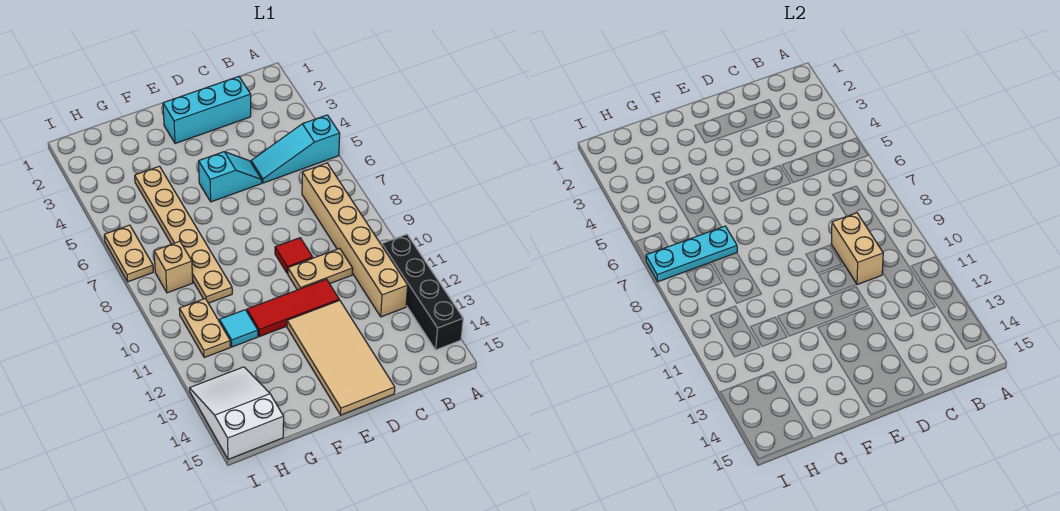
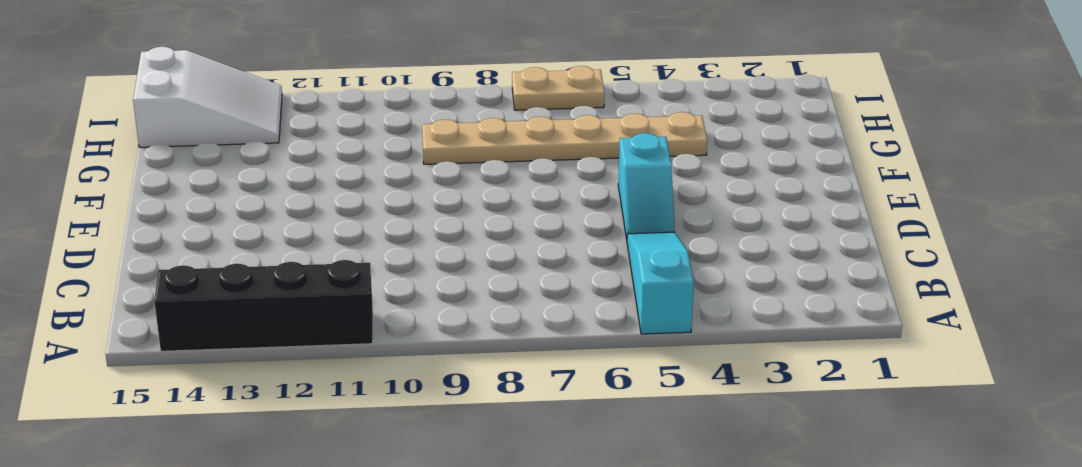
none -> tan brick B7:B12 level 1
none -> cyan brick C2:E2 level 1
none -> tan plate C10:D10 level 1

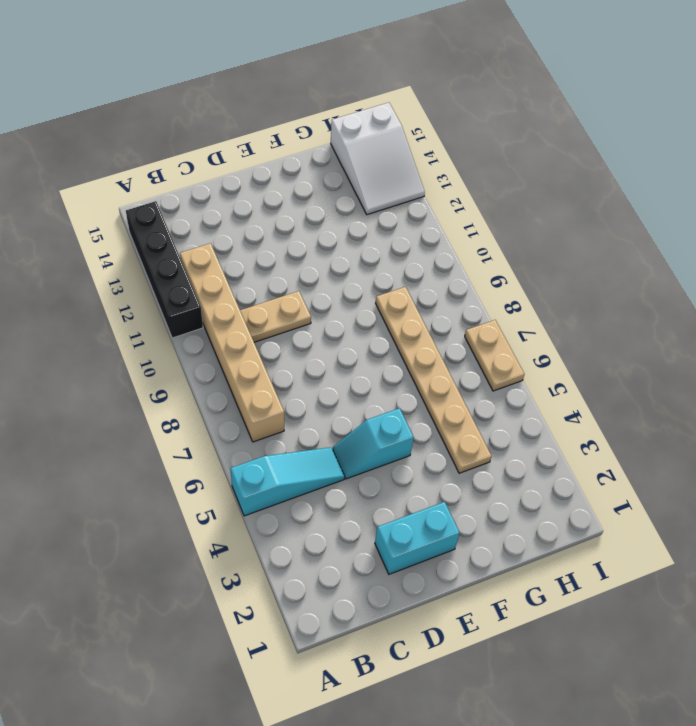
cyan brick D2:E2 level 1 -> cyan brick C2:E2 level 1
none -> red tile D9 level 1
none -> red tile D11:F11 level 1
none -> tan tile D12:E15 level 1

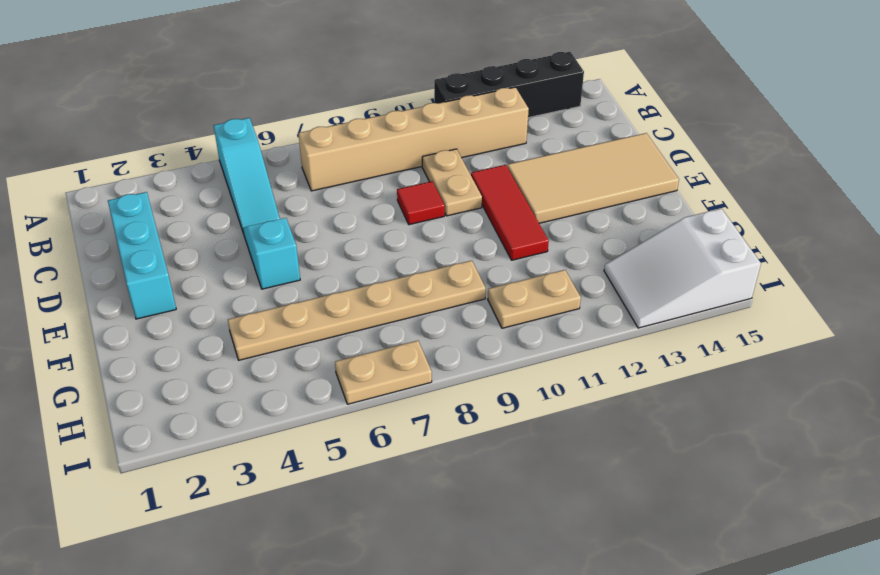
none -> cyan tile G11 level 1
none -> tan brick H8 level 1
none -> tan brick C9:C10 level 2

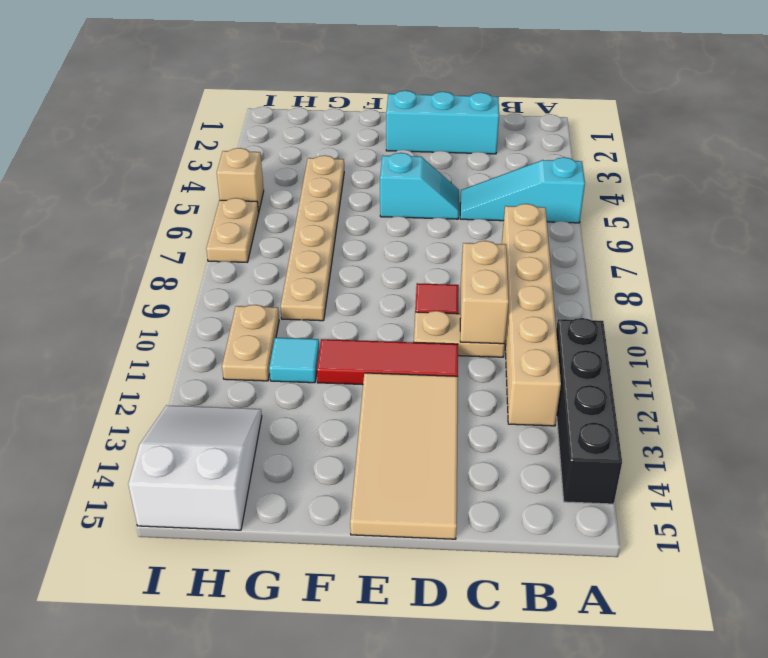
tan brick I5 level 1 -> tan brick H8 level 1
none -> cyan plate G7:I7 level 2

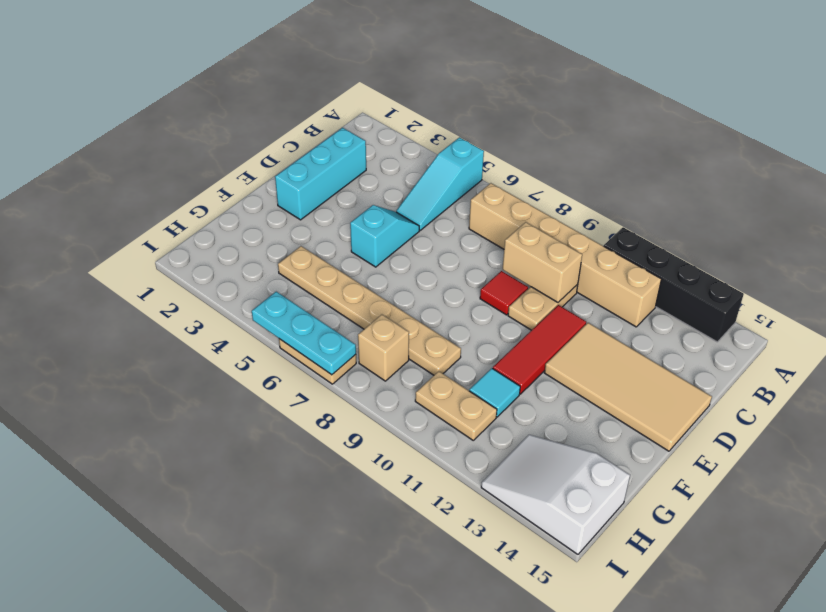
cyan plate I5:I7 level 2 -> cyan plate G7:I7 level 2

